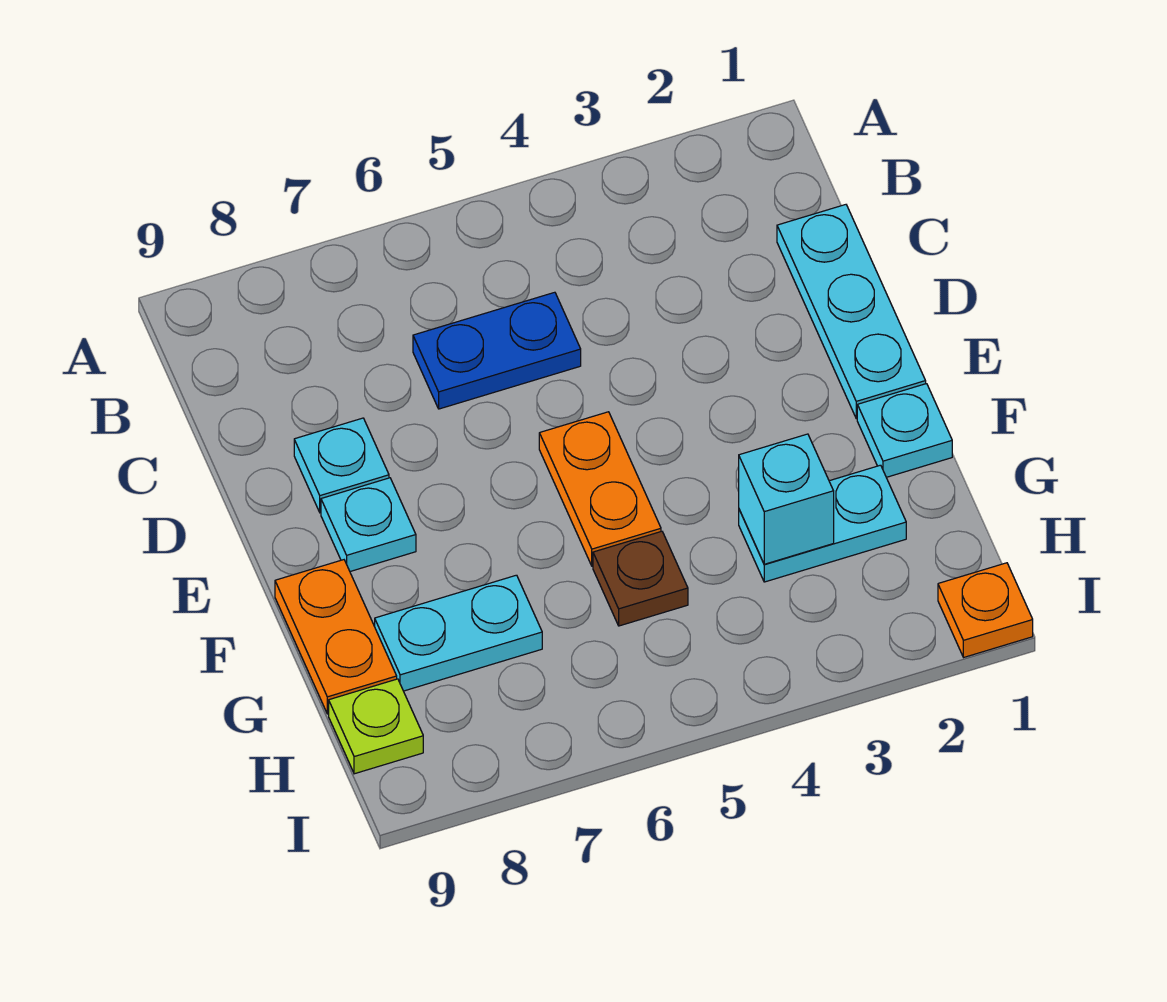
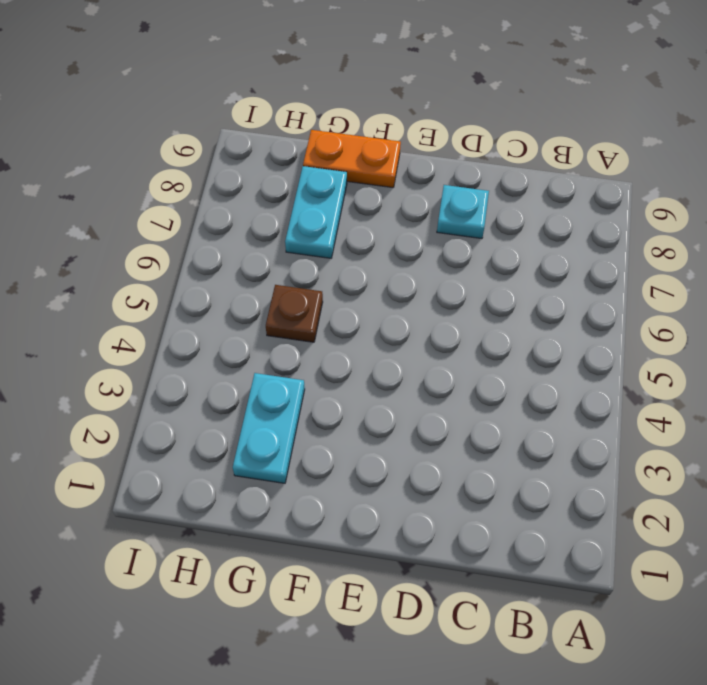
none -> cyan plate C1:E1 level 1
none -> blue plate C5:C6 level 1
none -> orange plate E5:F5 level 1

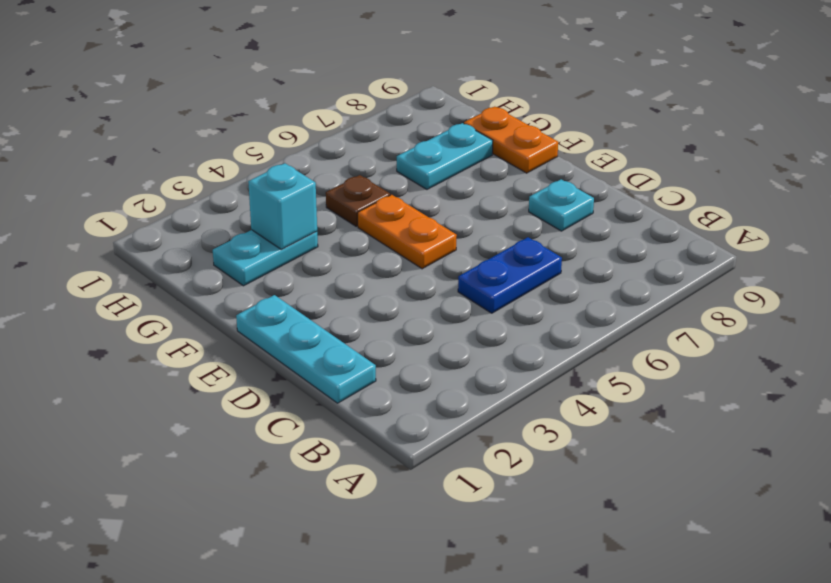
none -> cyan plate E8 level 1
none -> cyan plate F1 level 1
none -> lime plate H9 level 1

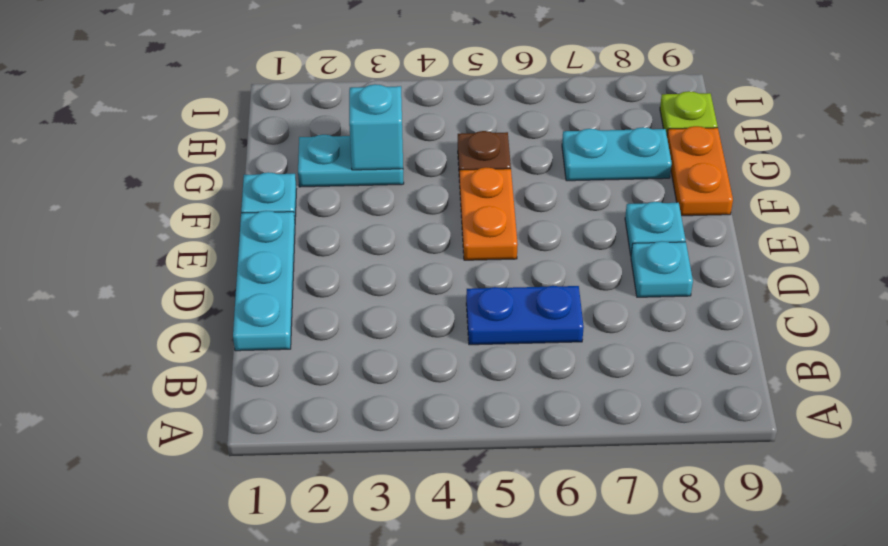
none -> orange plate I1 level 1

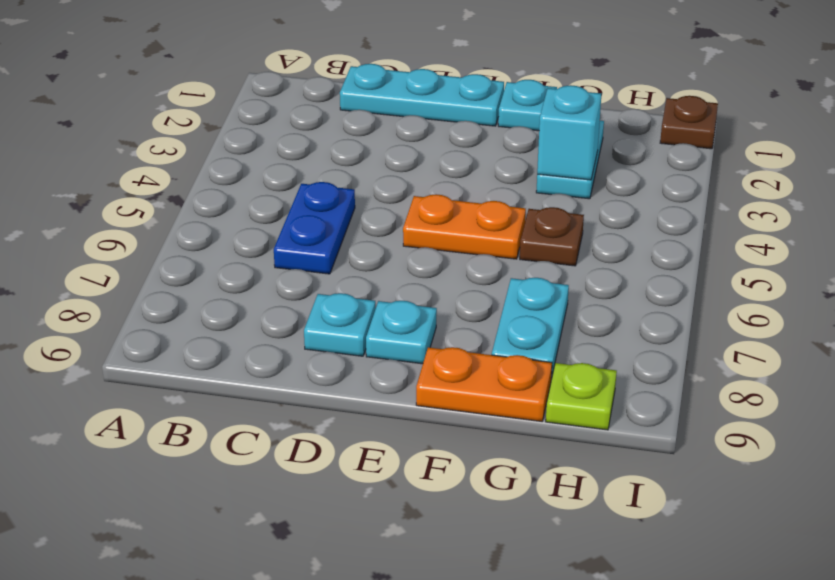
brown plate I1 level 1 -> orange plate I1 level 1

